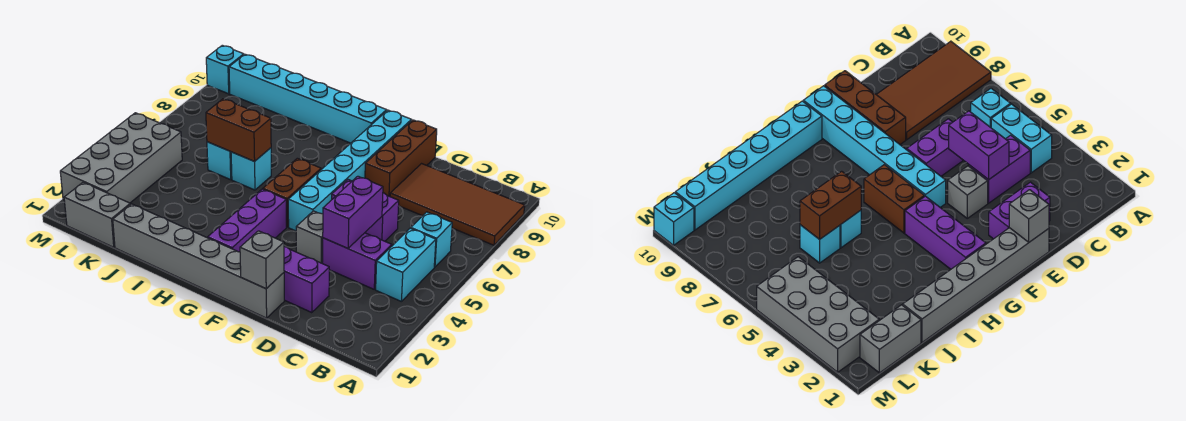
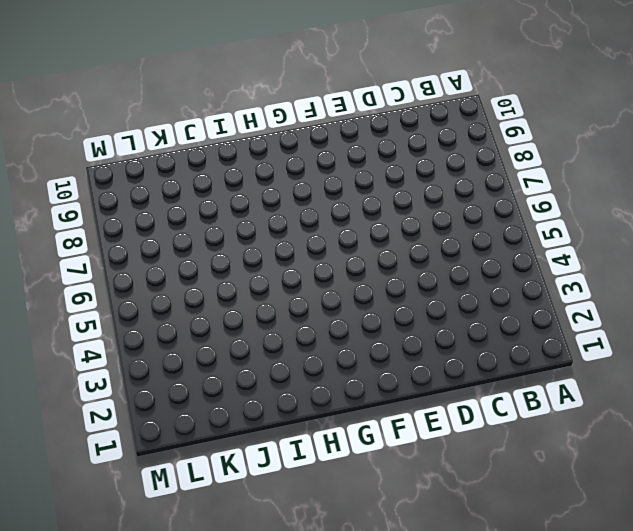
none -> brown tile A8:D9 level 1
none -> cyan brick B4:B5 level 1
none -> cyan brick B6 level 1

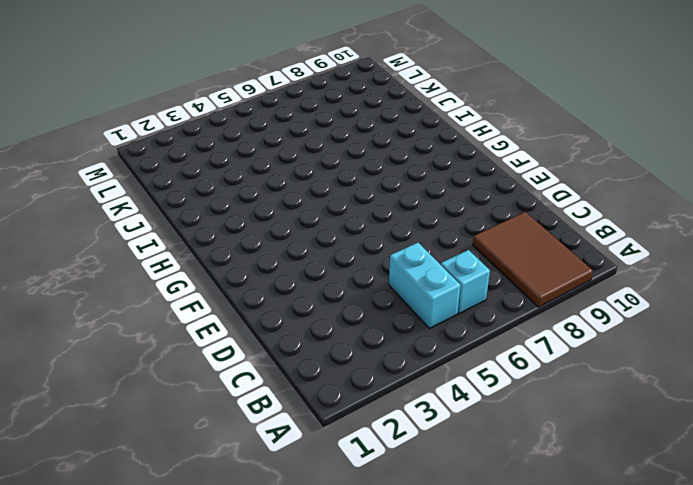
brown tile A8:C9 level 1 -> brown tile A8:D9 level 1
cyan brick B5:C5 level 1 -> cyan brick B4:B5 level 1
none -> purple brick C4:D4 level 1
none -> purple brick D2:E2 level 1
none -> purple brick D6:E6 level 1

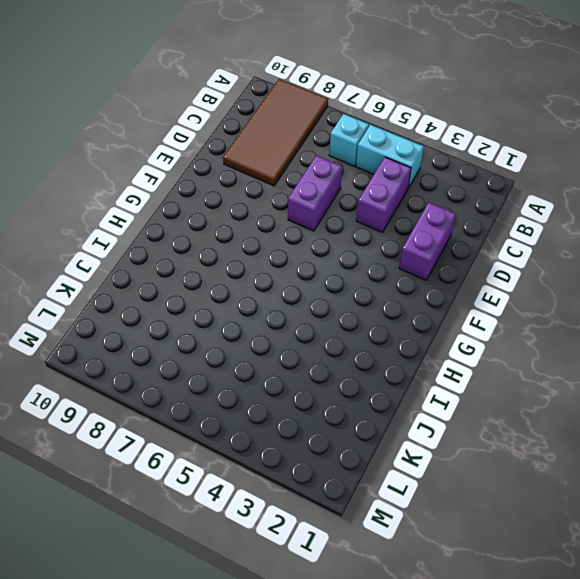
none -> grey brick E1:J1 level 1
none -> grey brick E4 level 1
none -> brown brick E8:E10 level 1

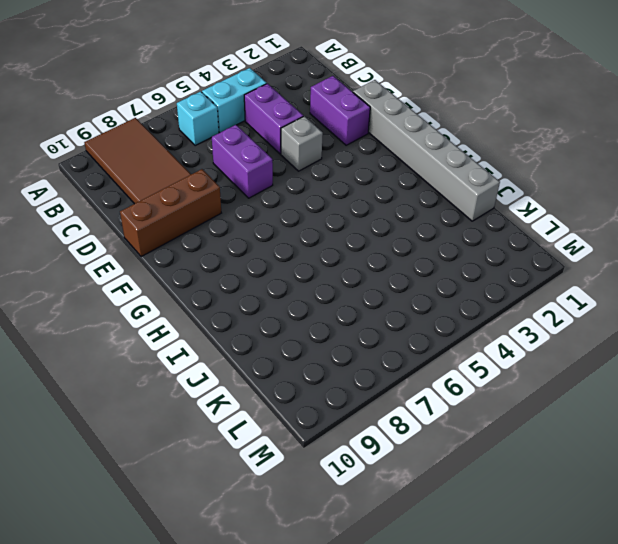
none -> cyan brick F5:F10 level 1
none -> purple brick G2:G4 level 1
none -> brown brick G5:G6 level 1

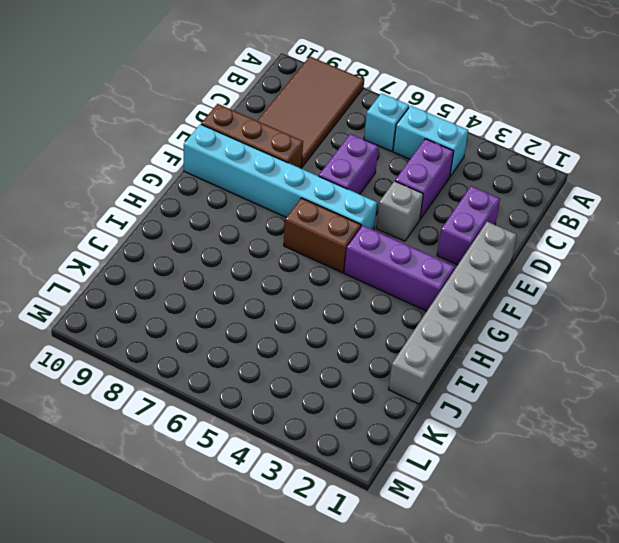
none -> cyan brick G10:L10 level 1
none -> cyan brick I6 level 1
none -> cyan brick J6 level 1

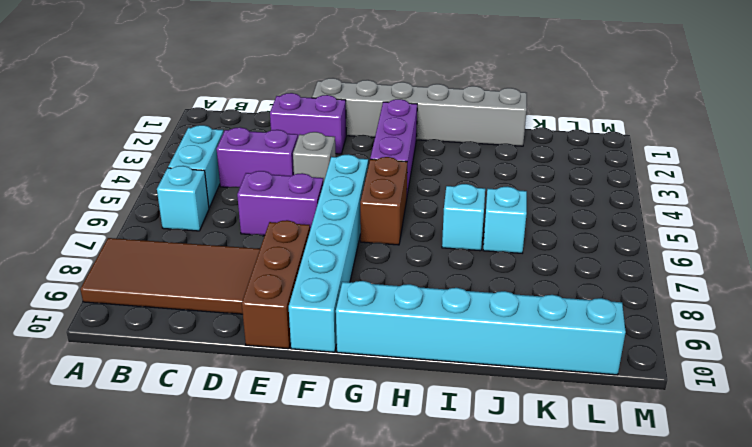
none -> grey brick K1:L1 level 1
none -> grey brick L2:M5 level 1
none -> cyan brick M10 level 1

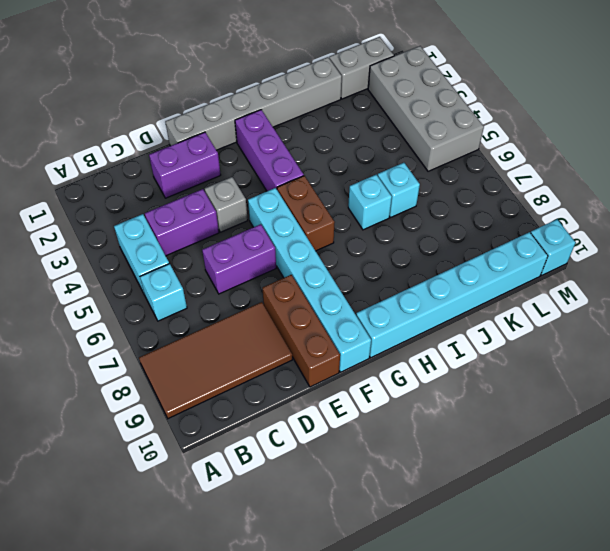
none -> purple brick D4:D5 level 2
none -> grey brick E1 level 2
none -> brown brick I6:J6 level 2

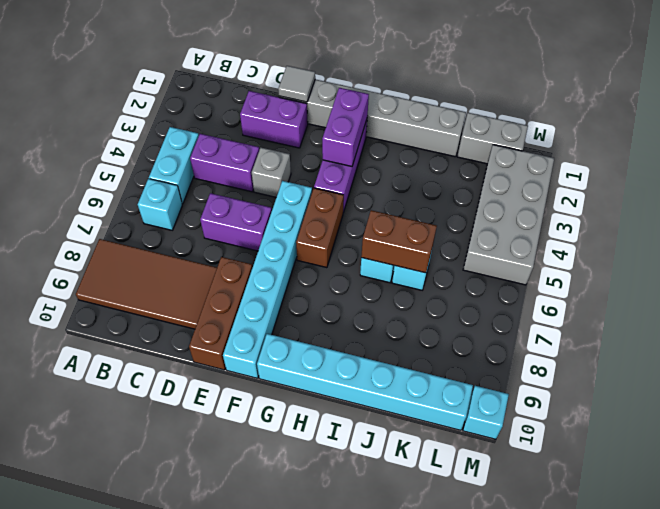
grey tile E1 level 2 -> grey brick E1 level 2
purple brick G2:G3 level 2 -> purple brick D4:D5 level 2

